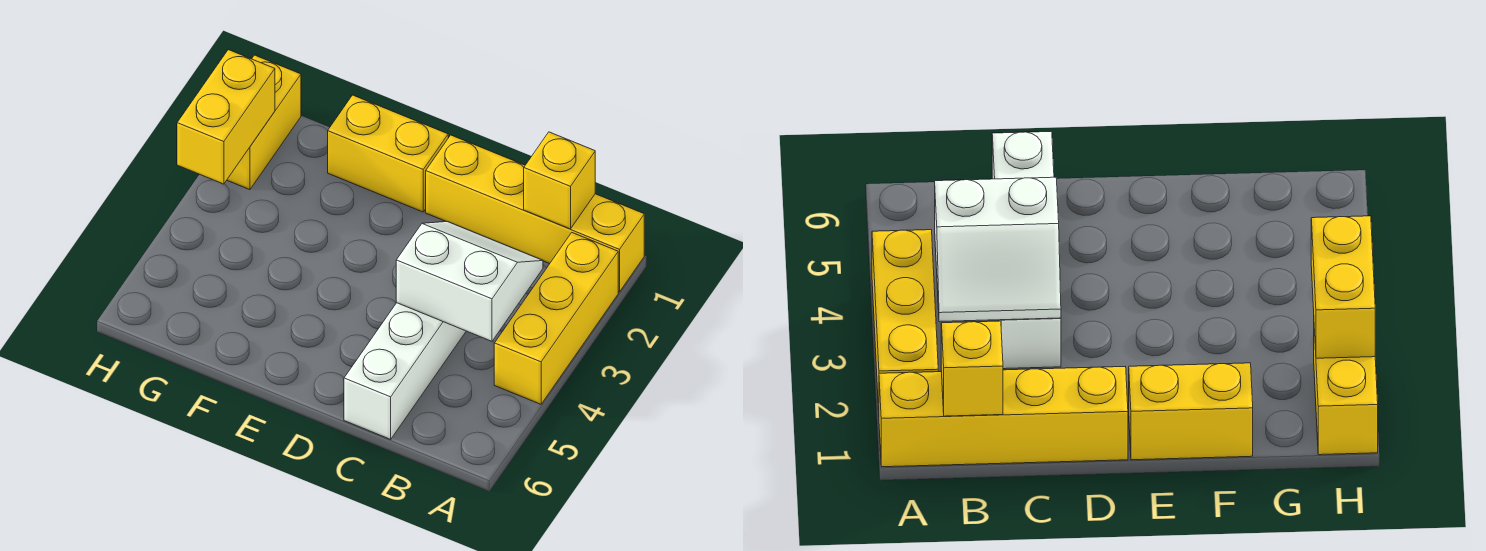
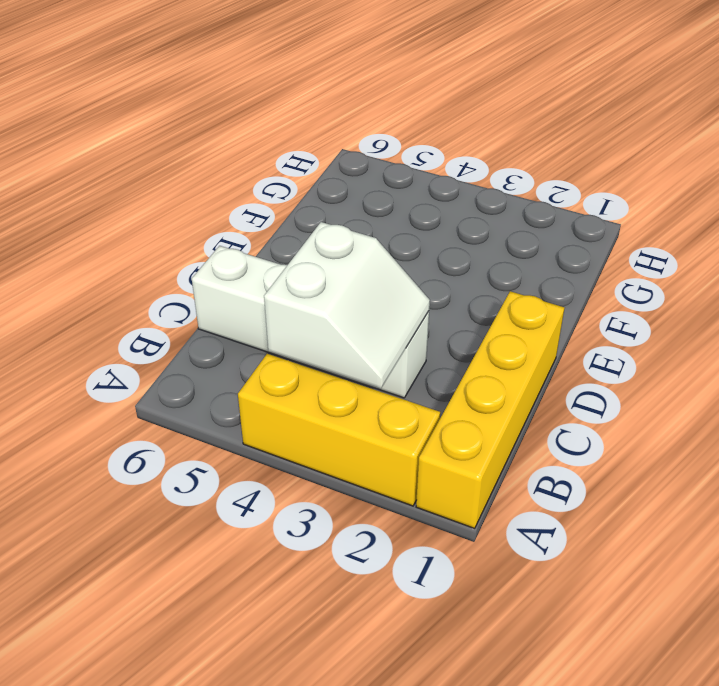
none -> yellow brick E1:F1 level 1
none -> yellow brick H1:H2 level 1

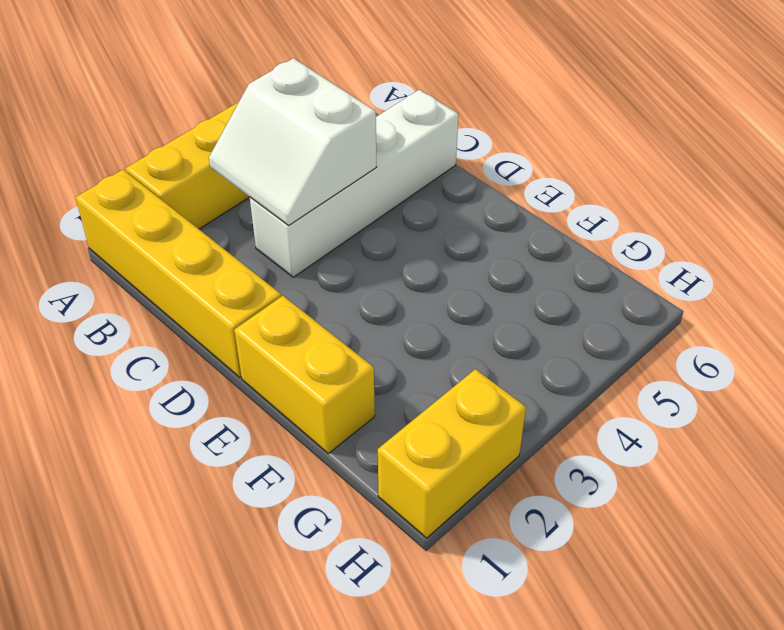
none -> yellow brick B1 level 2
none -> yellow brick H2:H3 level 2

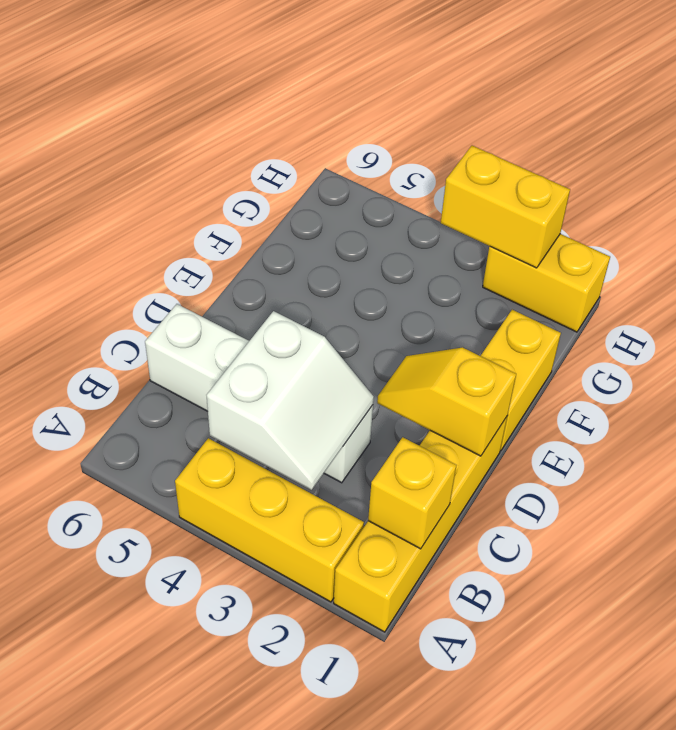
yellow slope D1:D2 level 2 top 1 -> none

